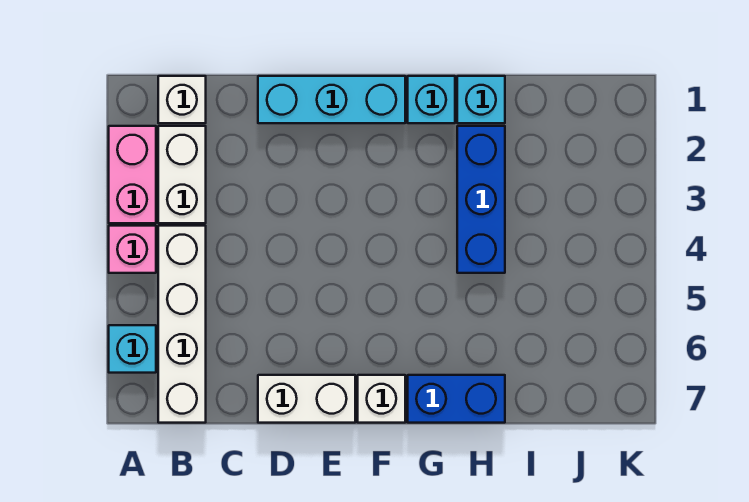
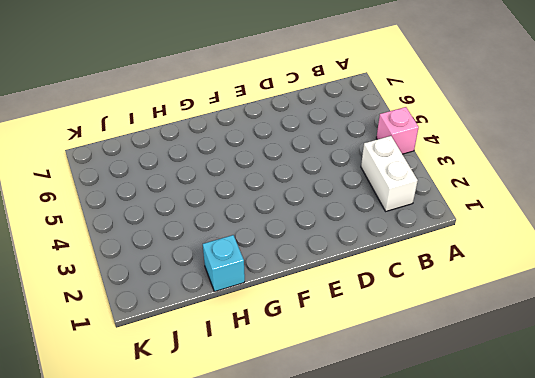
none -> pink brick A2:A3 level 1
none -> cyan brick A6 level 1
none -> white brick B1 level 1

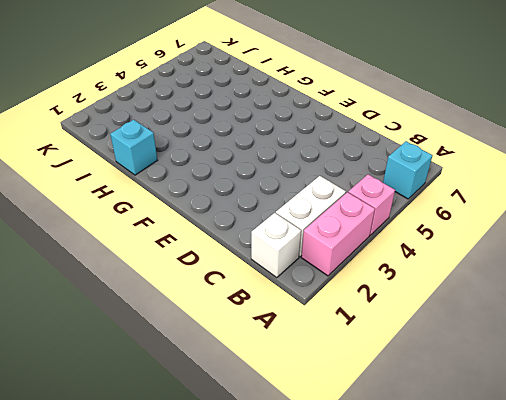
none -> white brick B4:B7 level 1
none -> cyan brick D1:F1 level 1
none -> white brick D7:E7 level 1

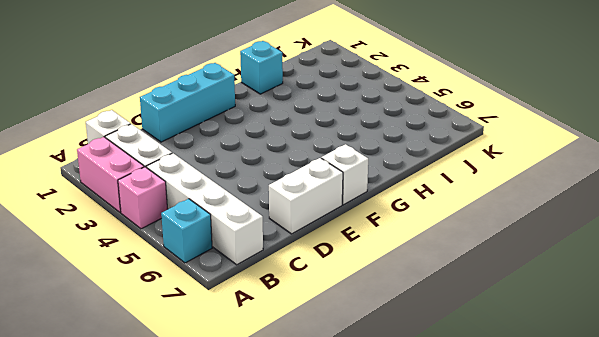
none -> cyan brick G1 level 1
none -> blue brick G7:H7 level 1
none -> blue brick H2:H4 level 1

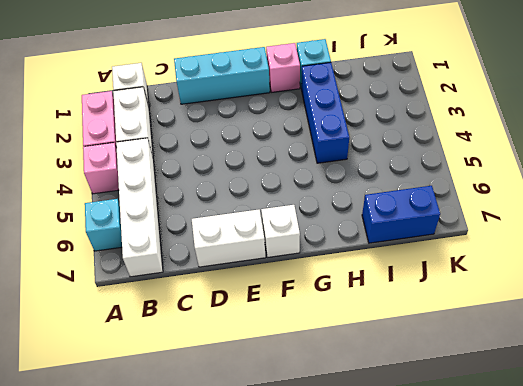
pink brick G1 level 1 -> cyan brick G1 level 1
blue brick I7:J7 level 1 -> blue brick G7:H7 level 1

